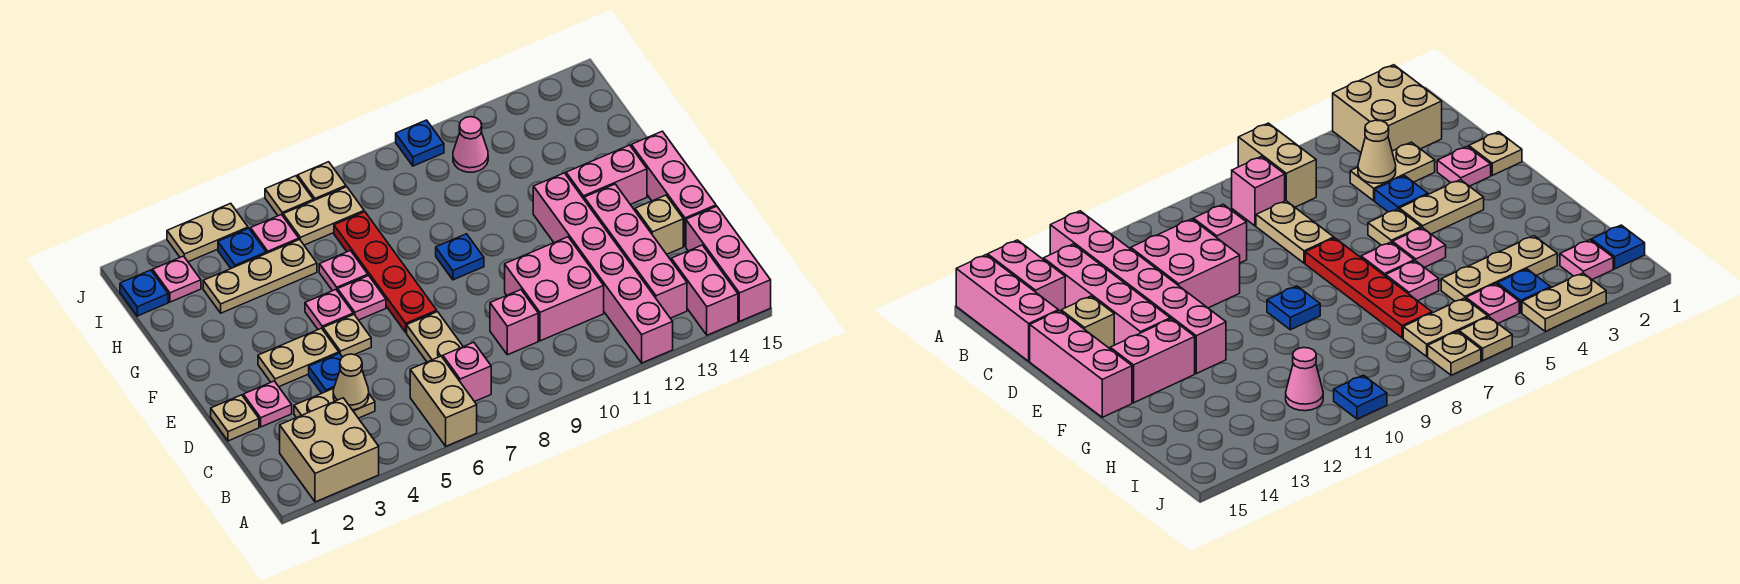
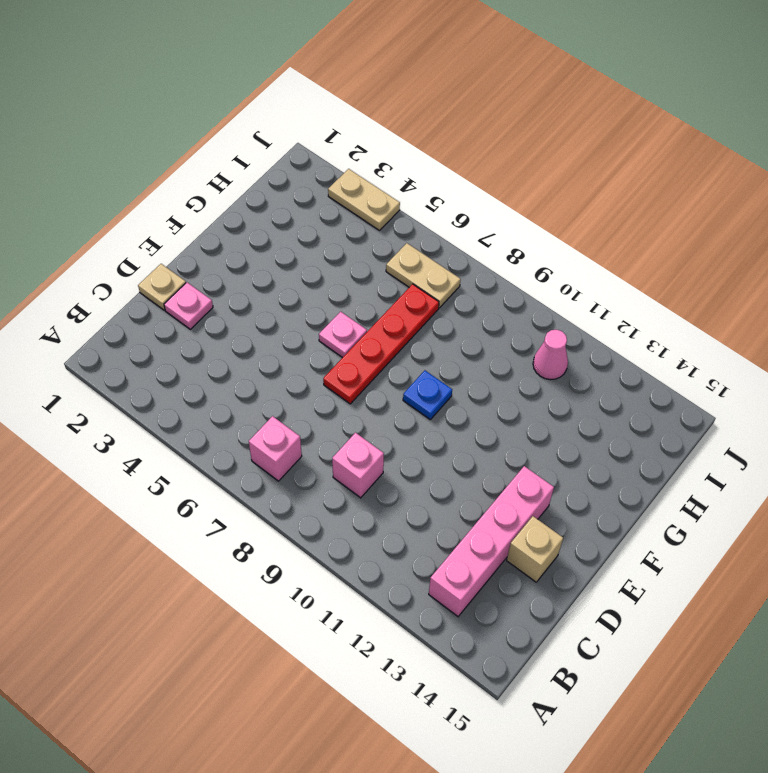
none -> tan brick A2:B3 level 1
none -> tan brick A6:B6 level 1
none -> pink brick A12:F12 level 1
none -> pink brick A14:B14 level 1

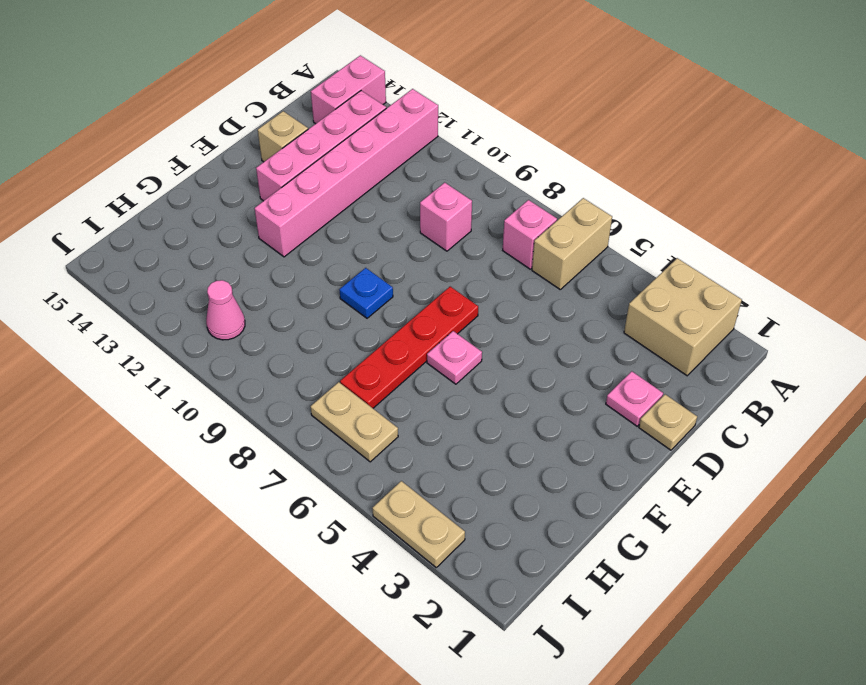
none -> pink brick A15:C15 level 1
none -> tan plate C3:C4 level 1
none -> tan plate C7:D7 level 1
none -> pink brick C10:D11 level 1

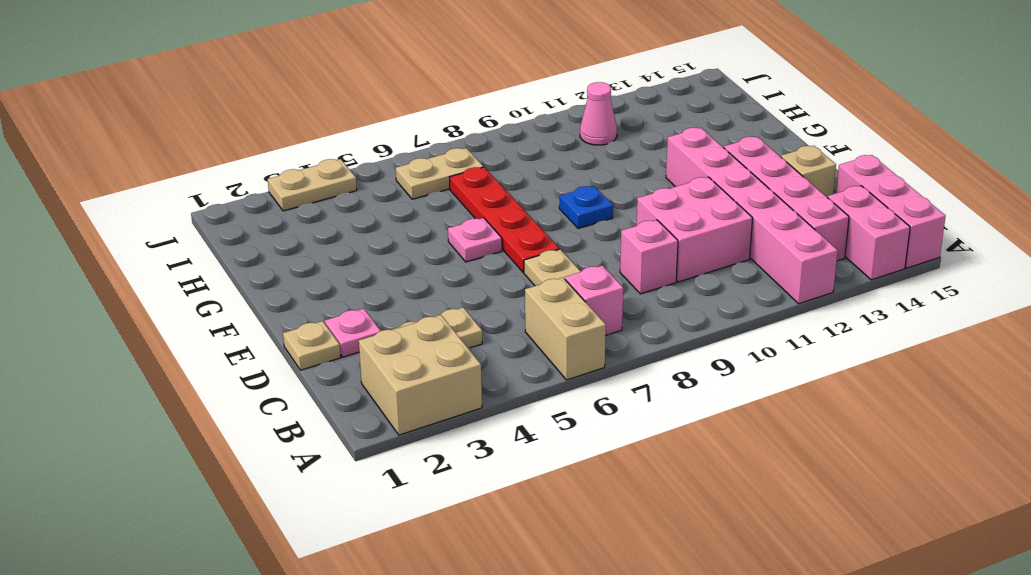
none -> blue plate D4 level 1
none -> pink brick D15:F15 level 1
none -> tan plate E3:E4 level 1
none -> tan plate E5 level 1

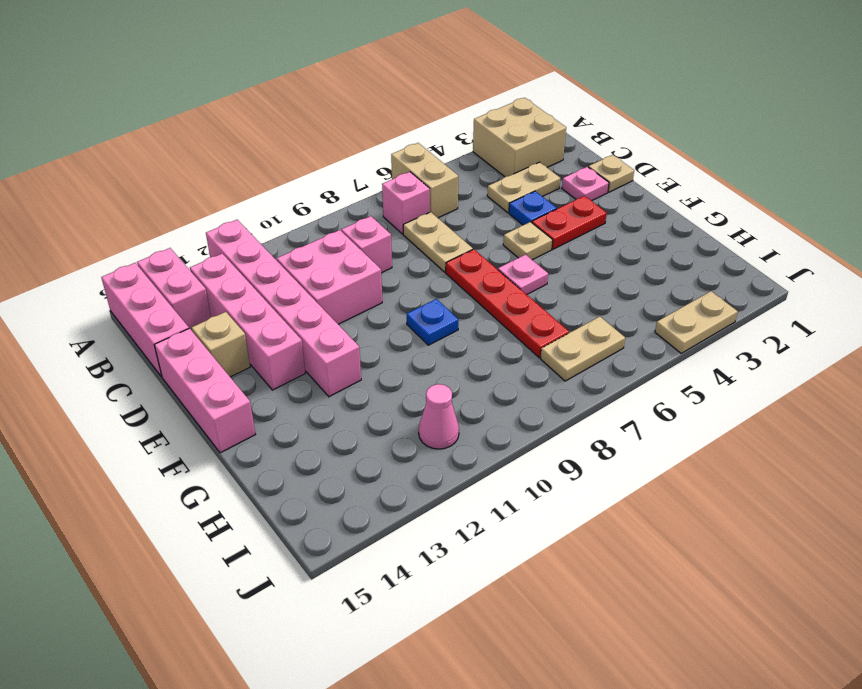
red plate E3:E4 level 1 -> tan plate E3:E4 level 1
none -> pink plate F5 level 1
none -> pink brick F13:F14 level 1
none -> pink plate G6 level 1
none -> tan plate H3:H5 level 1

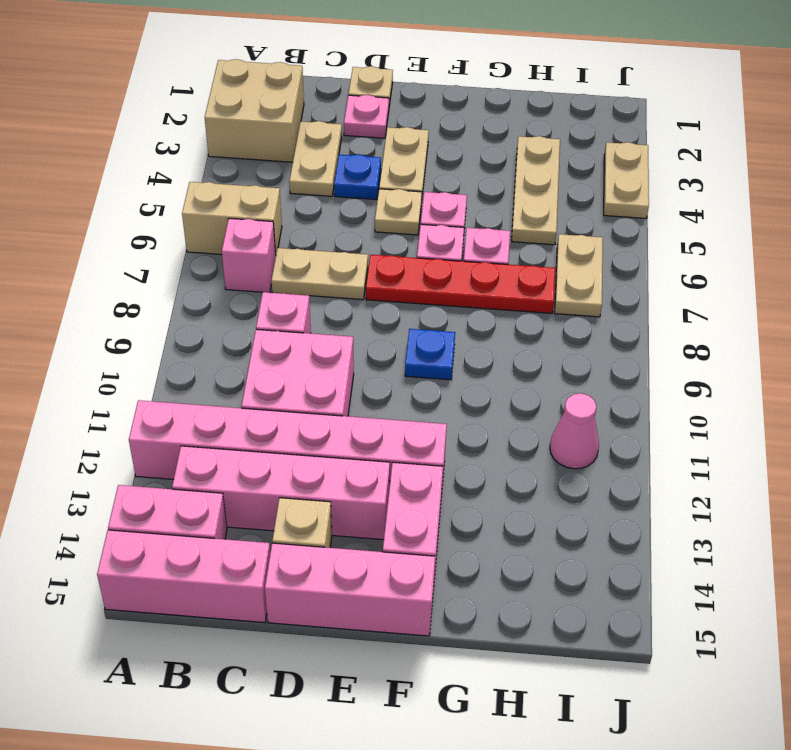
none -> blue plate I1 level 1
none -> pink plate I2 level 1
none -> blue plate I4 level 1
none -> pink plate I5 level 1

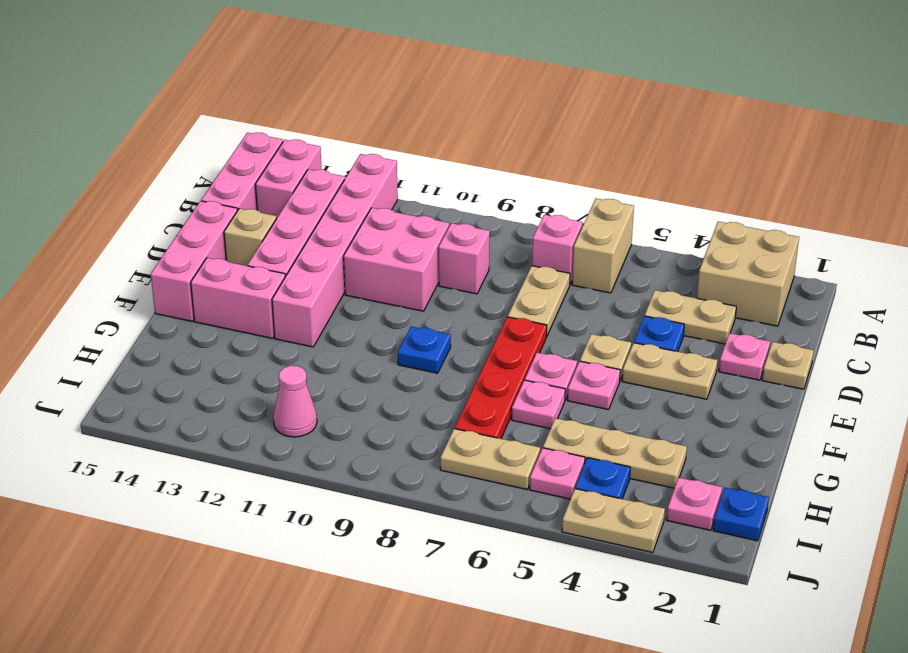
none -> tan plate J6 level 1
none -> tan plate J7 level 1
none -> blue plate J10 level 1
none -> tan cone C4 level 2

